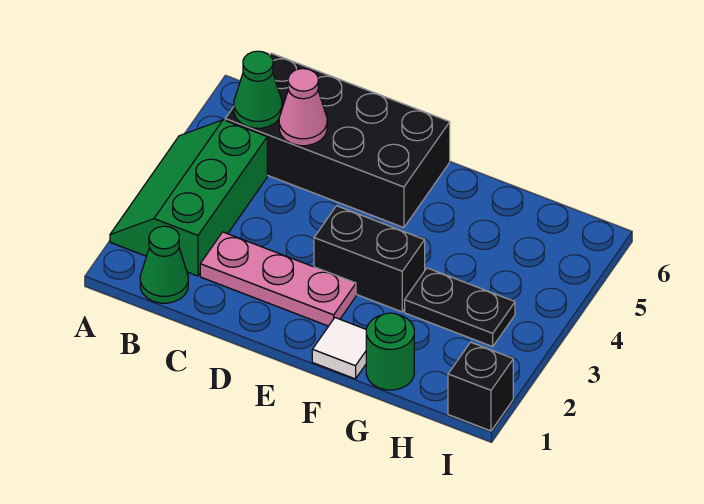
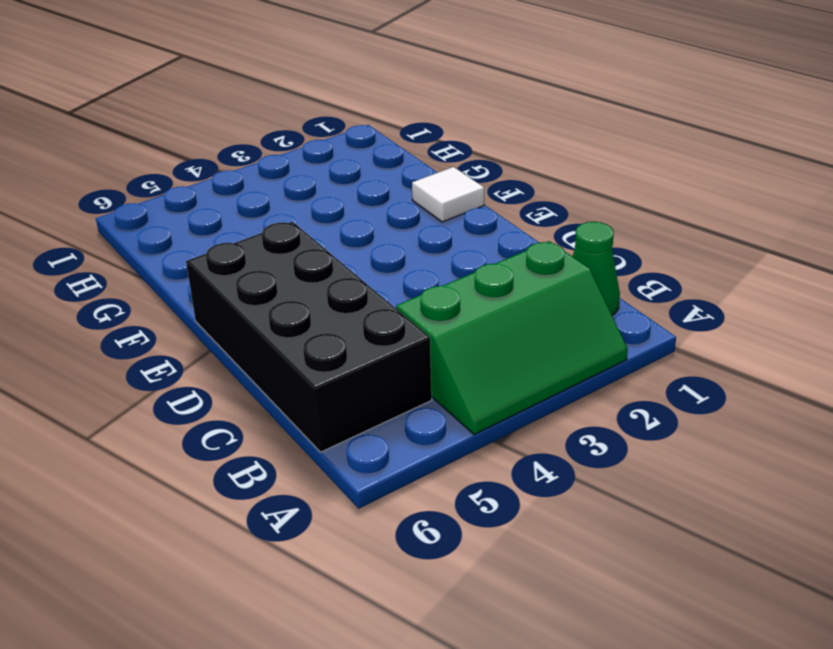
none -> pink plate C2:E2 level 1
none -> black brick E3:F3 level 1

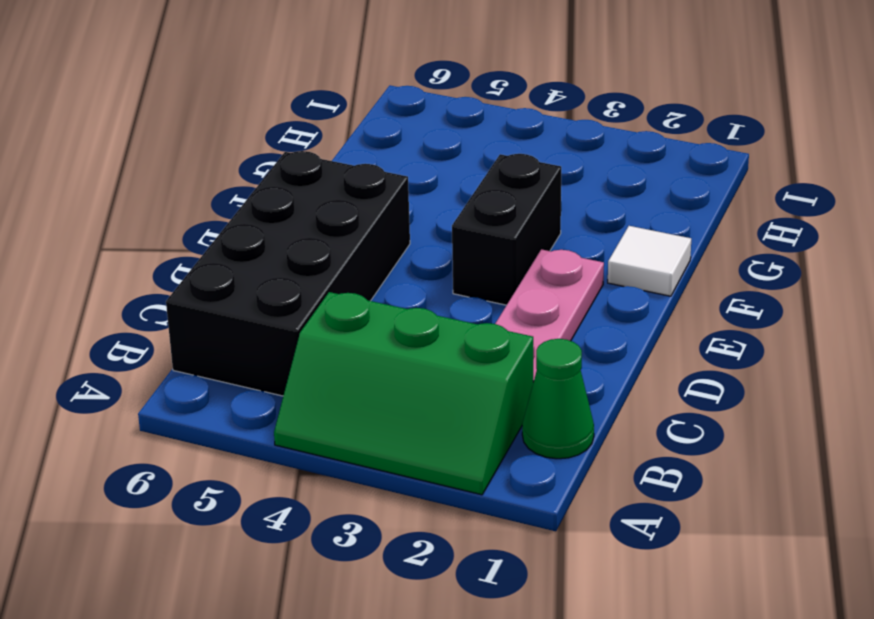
none -> green round brick G1 level 1
none -> black plate G3:H3 level 1

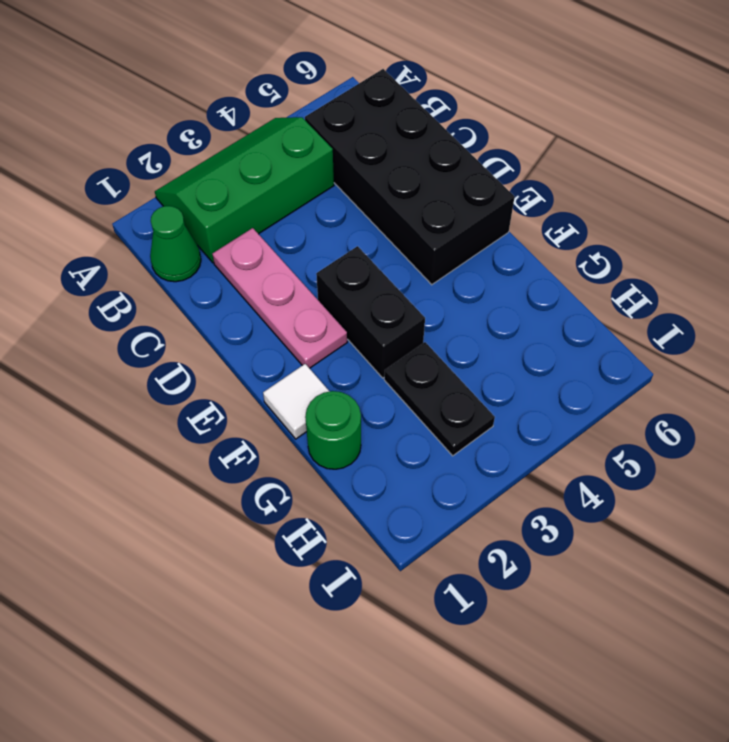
none -> black brick I1 level 1
none -> green cone B5 level 2

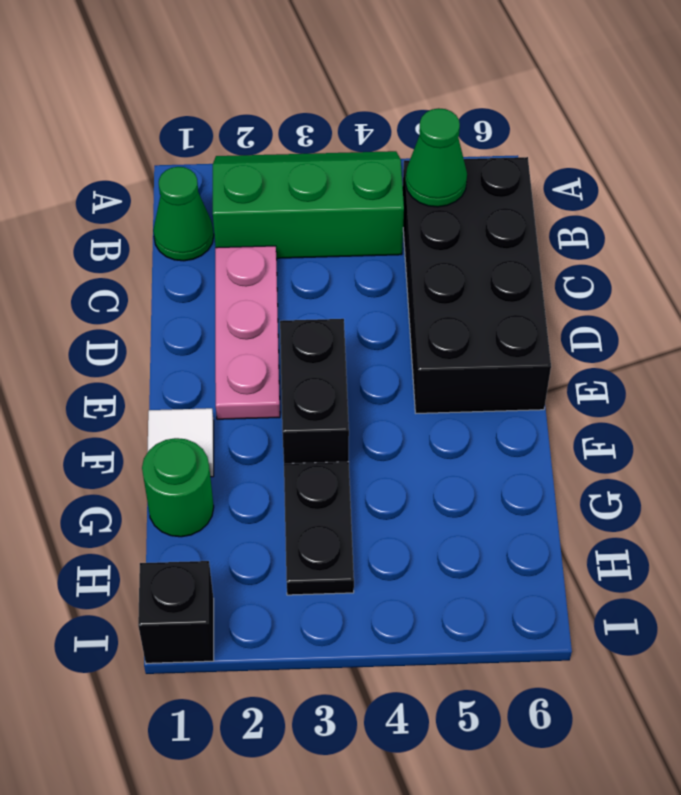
none -> pink cone C5 level 2

